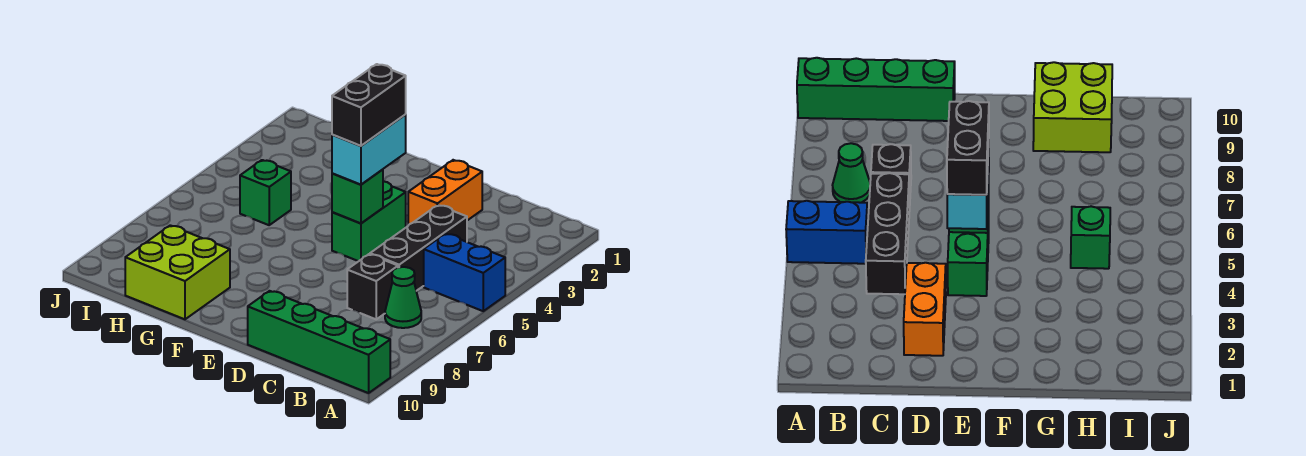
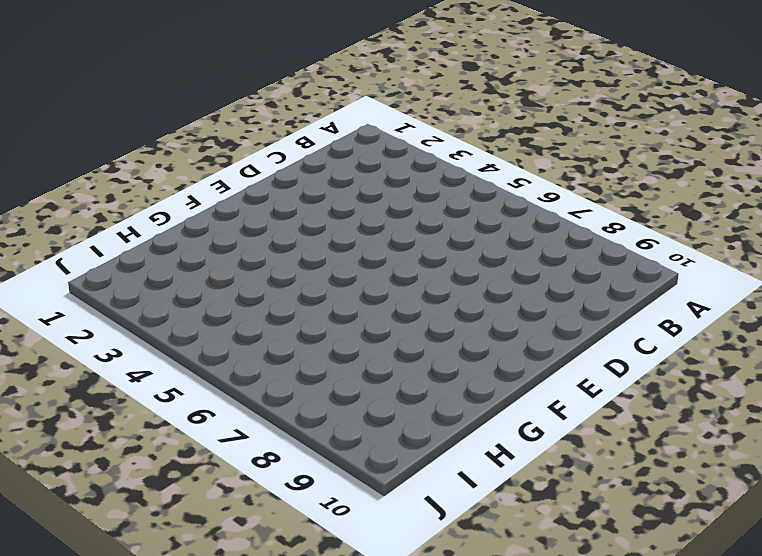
none -> blue brick A5:B5 level 1
none -> green brick A10:D10 level 1
none -> green cone B7 level 1

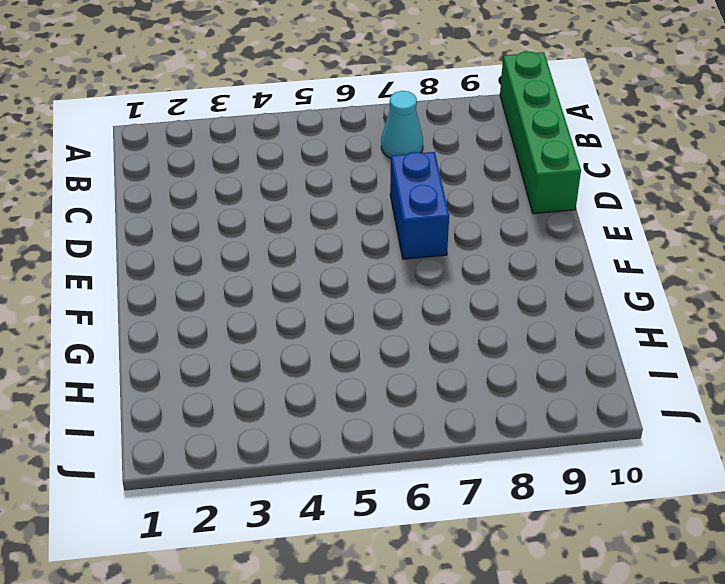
cyan cone B7 level 1 -> green cone B7 level 1
blue brick D7:E7 level 1 -> blue brick A5:B5 level 1
none -> black brick C4:C6 level 1
none -> black brick C7 level 1
none -> orange brick D2:D3 level 1

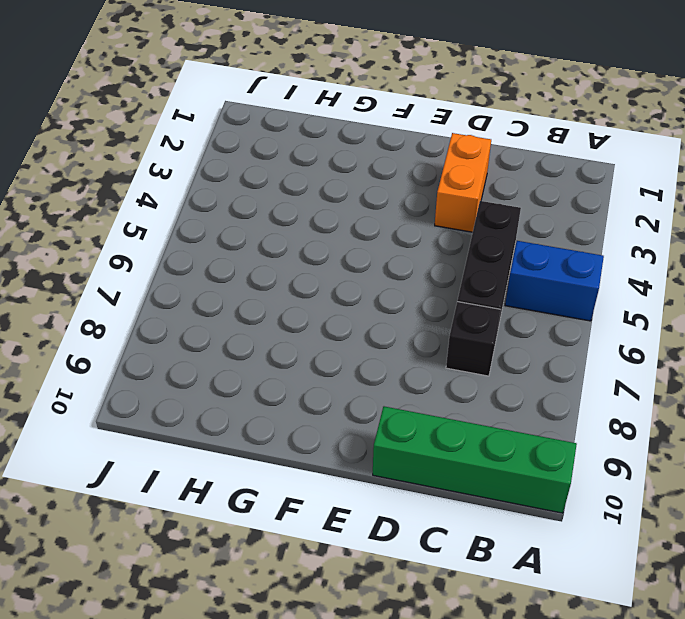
none -> green cone B7 level 1
none -> green brick E4:E5 level 1
none -> lime brick G9:H10 level 1

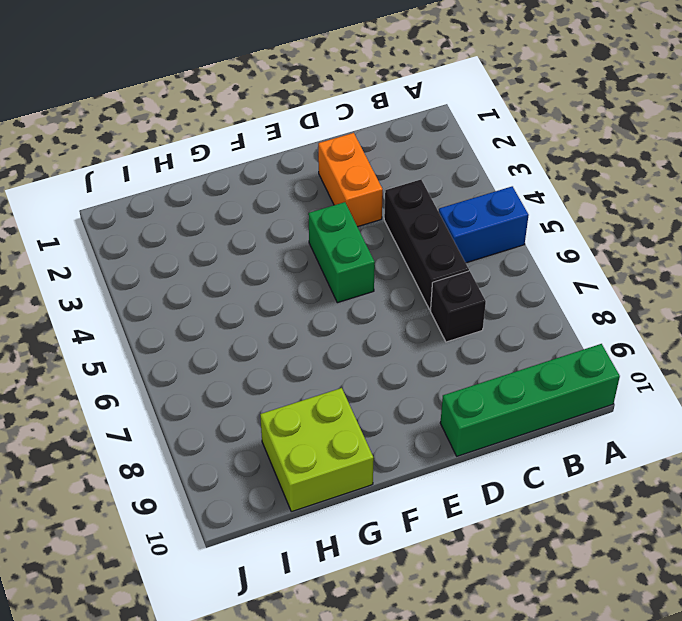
none -> green cone B7 level 1
none -> green brick H5 level 1
none -> green brick E5 level 2

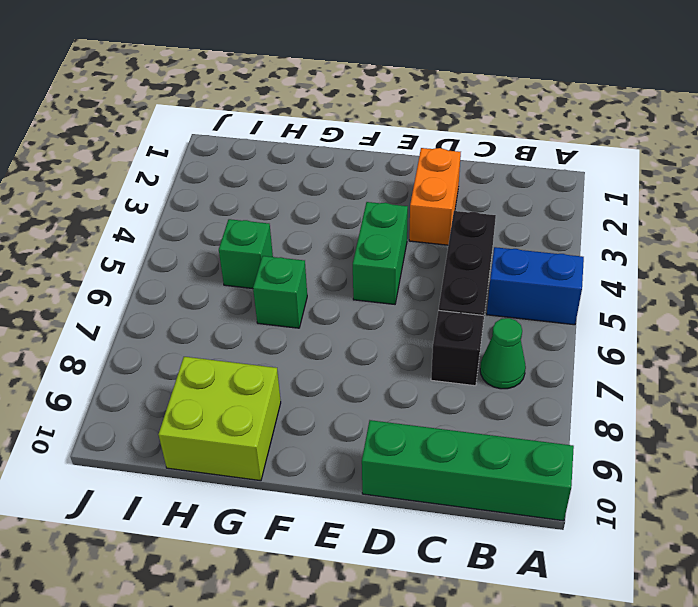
green brick G6 level 1 -> green brick E5 level 2
none -> cyan brick E4:E5 level 3
none -> black brick E4:E5 level 4

